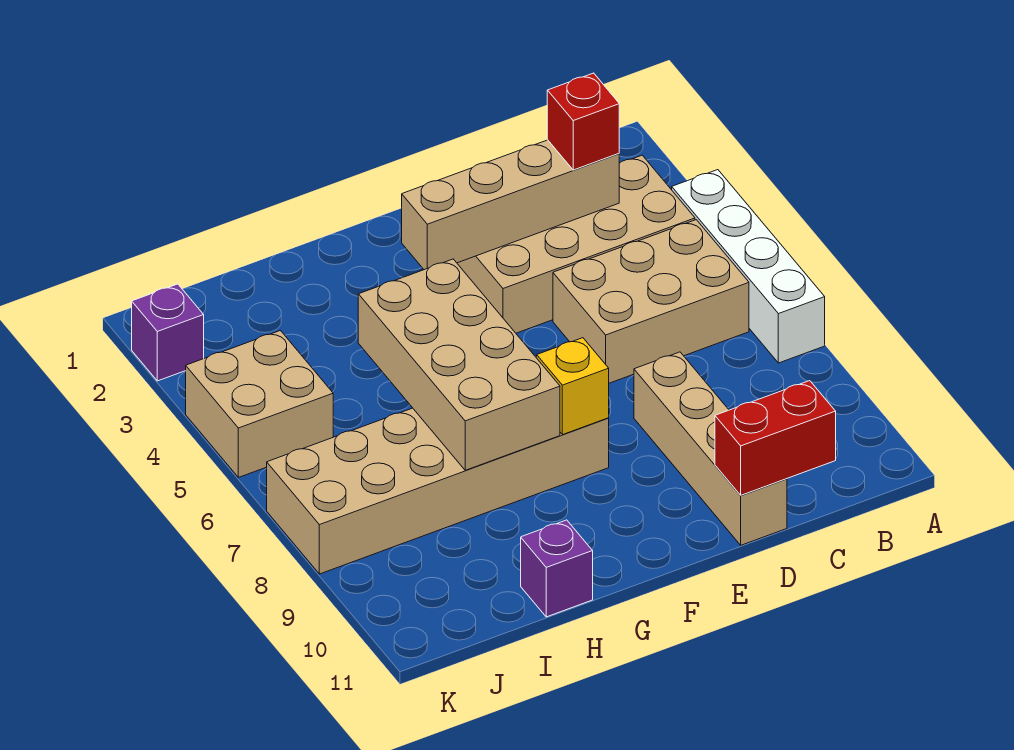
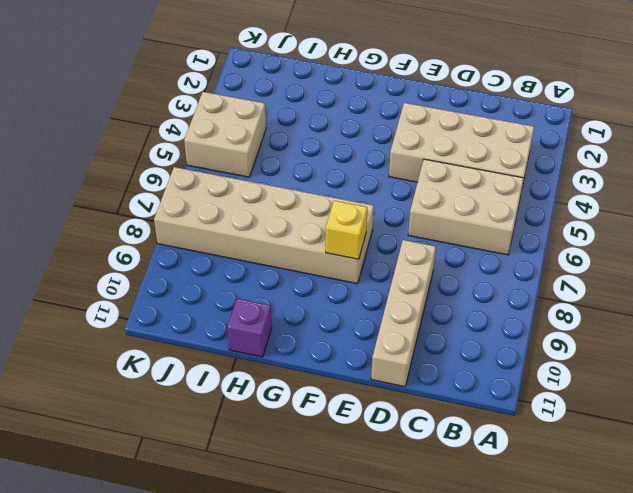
none -> white brick A4:A7 level 1
none -> purple brick K2 level 1
none -> tan brick C3:F3 level 2

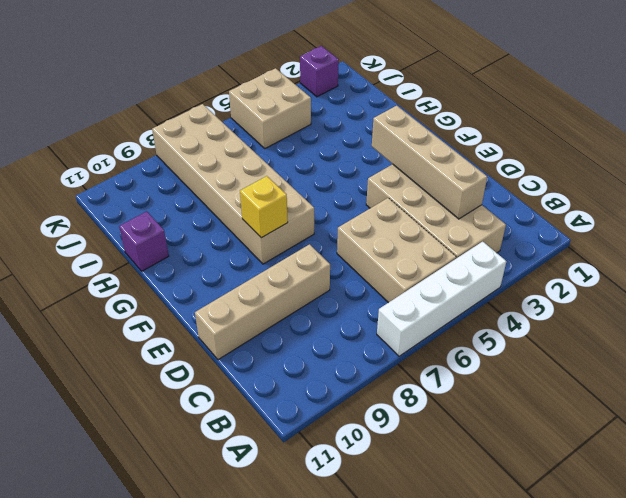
none -> red brick C11:D11 level 2
none -> tan brick G5:H8 level 2
none -> red brick C3 level 3

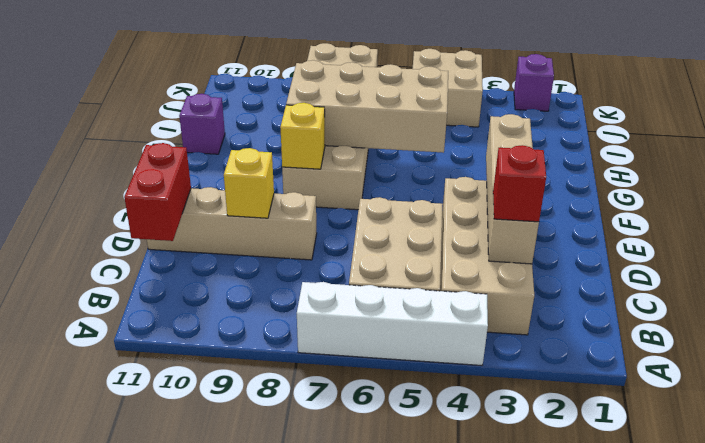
yellow brick D9 level 2 -> none

